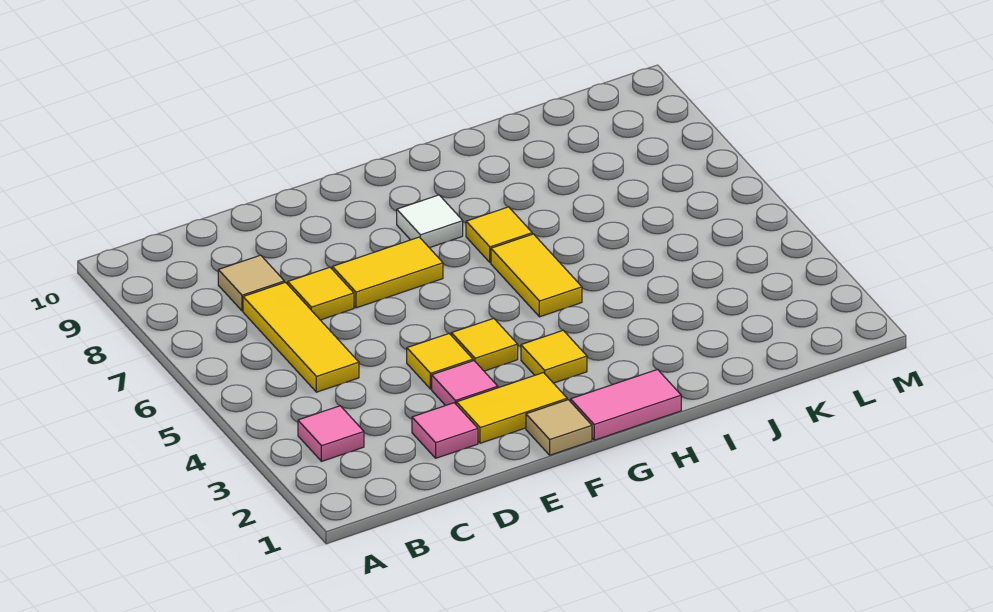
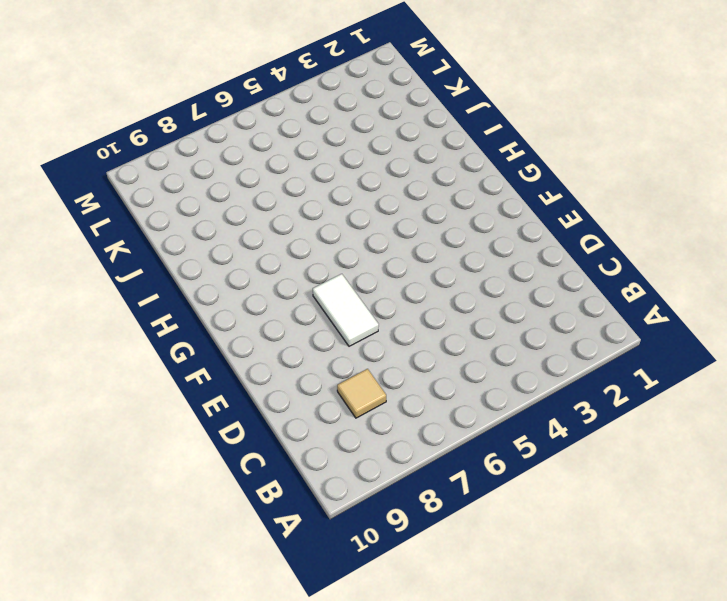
white tile E7:F7 level 1 -> yellow tile E7:F7 level 1
none -> pink tile B3 level 1
none -> yellow tile C5:C7 level 1
none -> pink tile D2 level 1

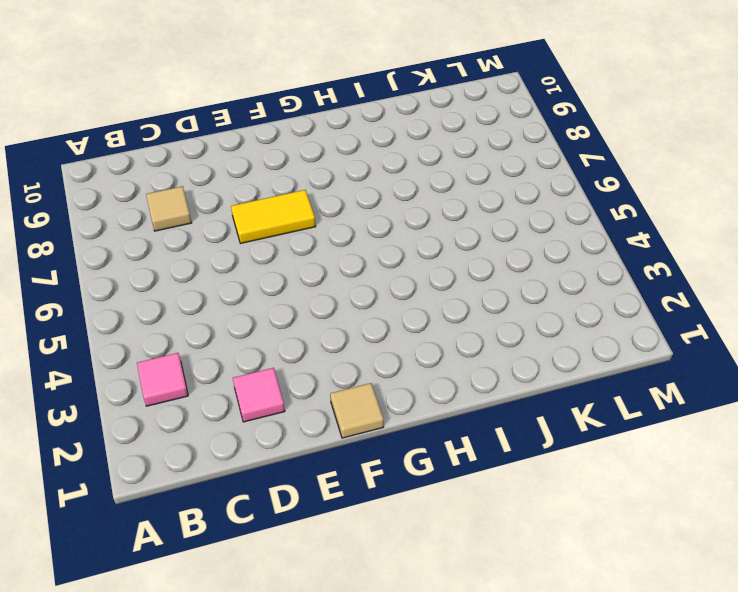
none -> yellow tile C5:C7 level 1
none -> yellow tile D7 level 1
none -> yellow tile E2:F2 level 1

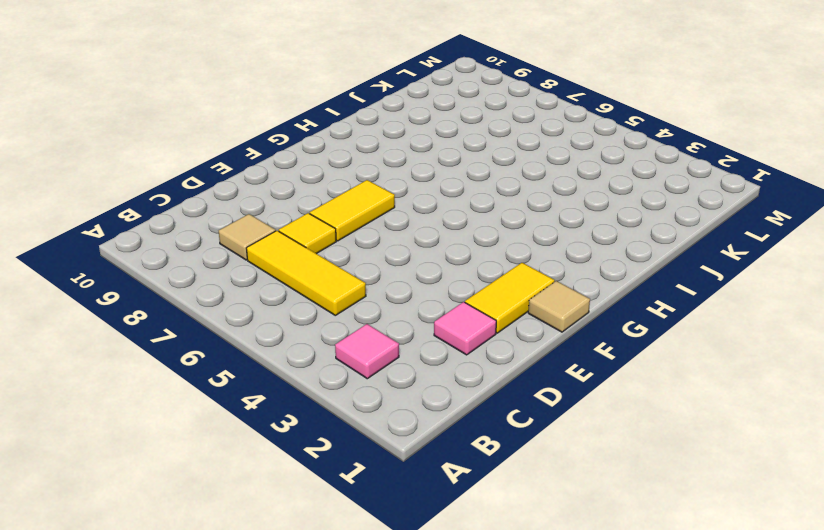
none -> pink tile E3 level 1
none -> yellow tile E4 level 1
none -> yellow tile F4 level 1

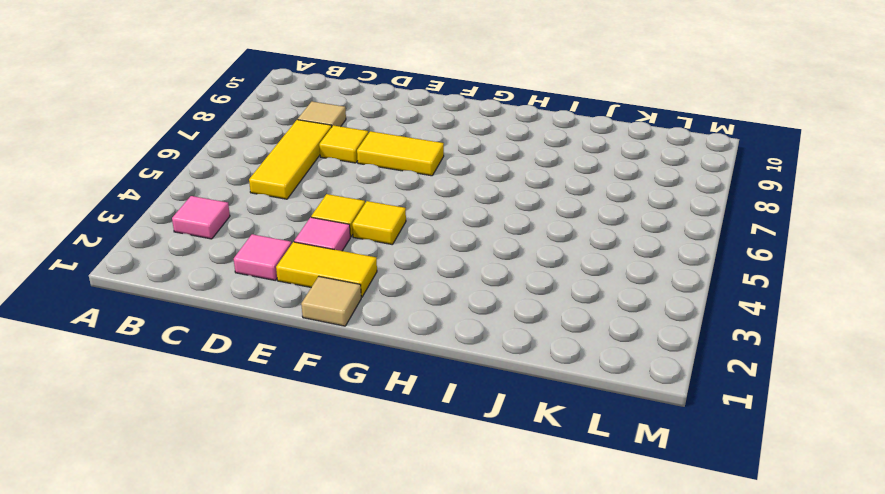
none -> pink tile G1:H1 level 1
none -> yellow tile G3 level 1
none -> white tile G8 level 1

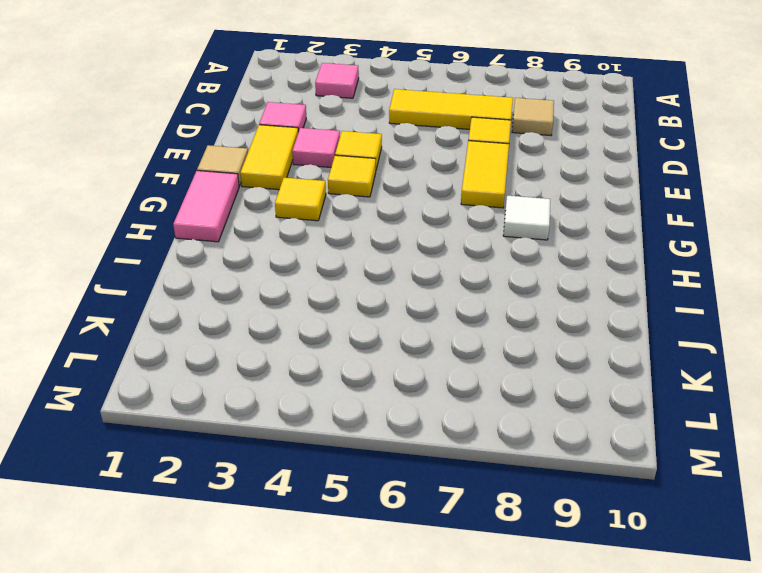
none -> yellow tile H5:H6 level 1
none -> yellow tile H7 level 1

